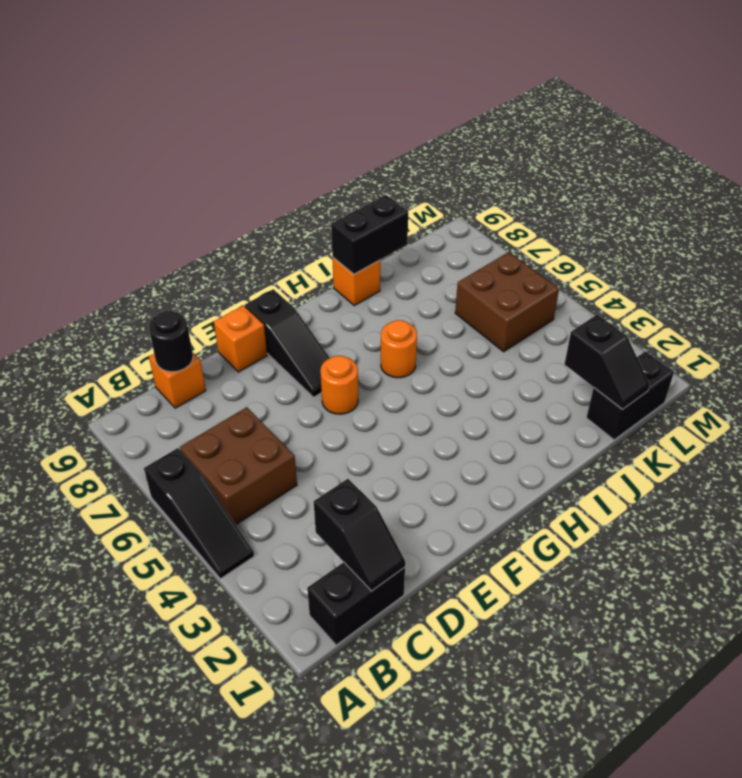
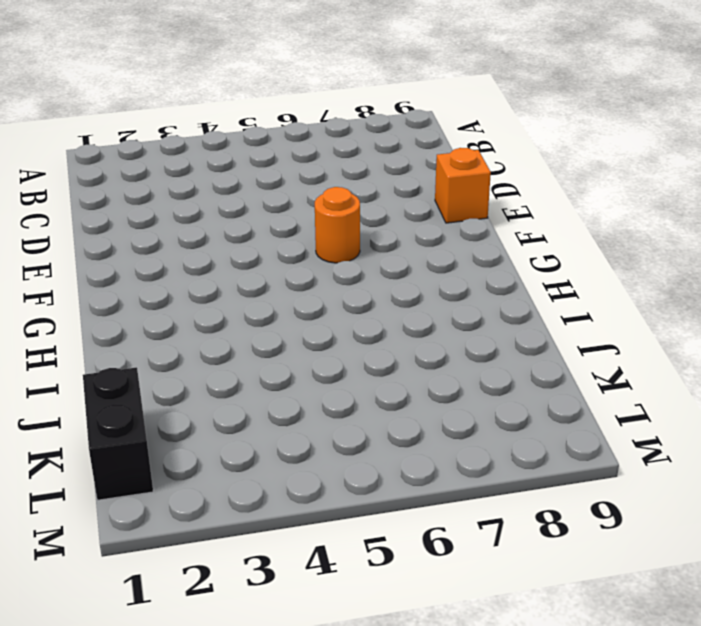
none -> black slope A4:A6 level 1 top 6
none -> black brick B1:C1 level 1
none -> brown brick B5:C6 level 1

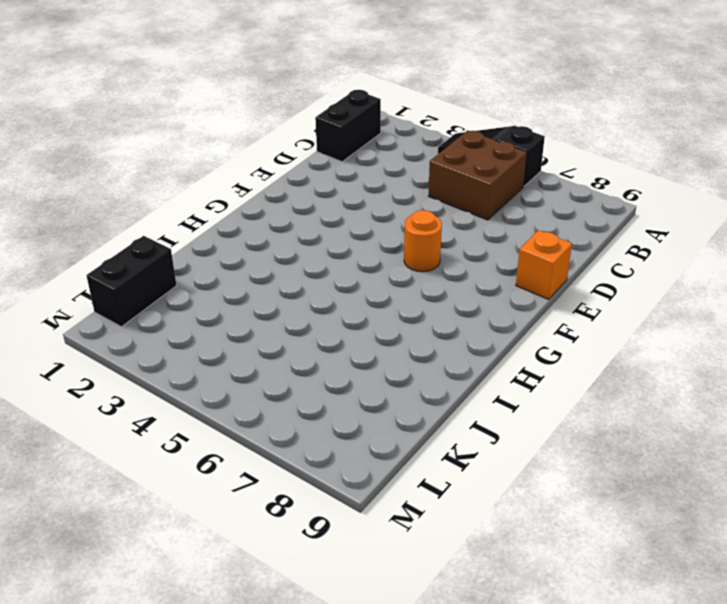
none -> orange brick C9 level 1
none -> black slope F7:F9 level 1 top 9
none -> orange round brick H6 level 1

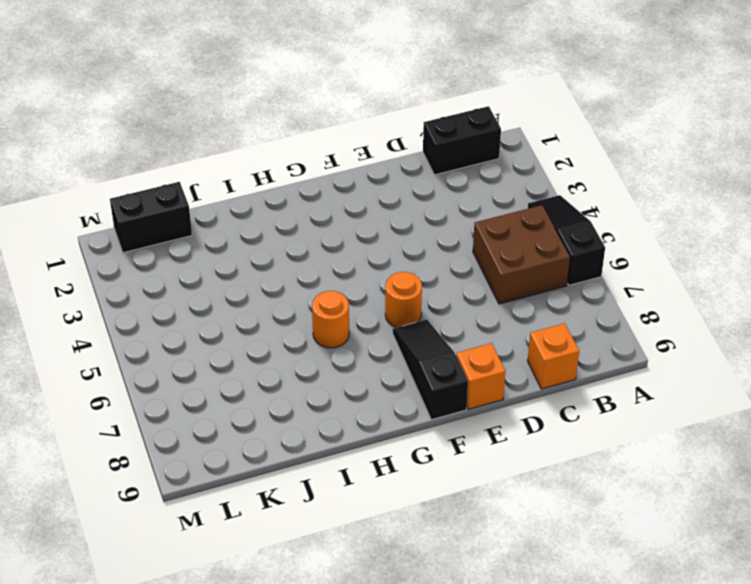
none -> orange brick I9 level 1
none -> brown brick K5:L6 level 1
none -> black slope C1:C2 level 2 top 2

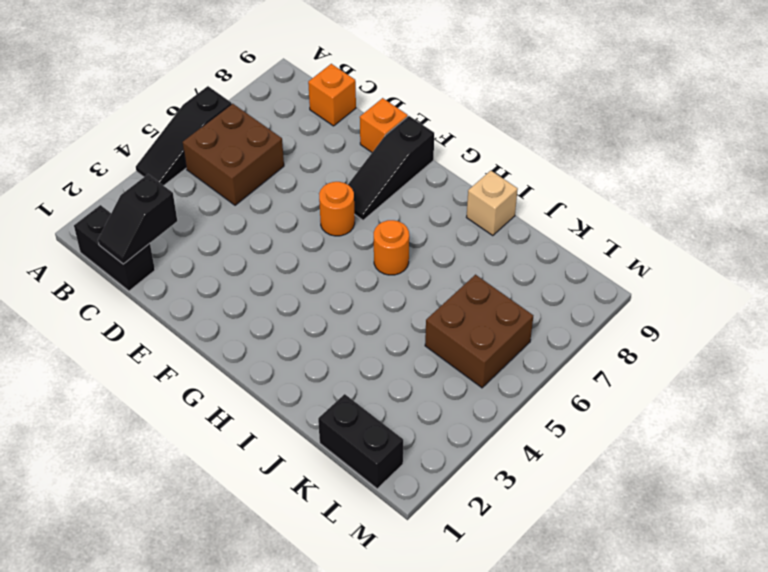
tan brick I9 level 1 -> orange brick I9 level 1
none -> black round brick C9 level 2
none -> black brick I9:J9 level 2
none -> black slope K1:K2 level 2 top 2

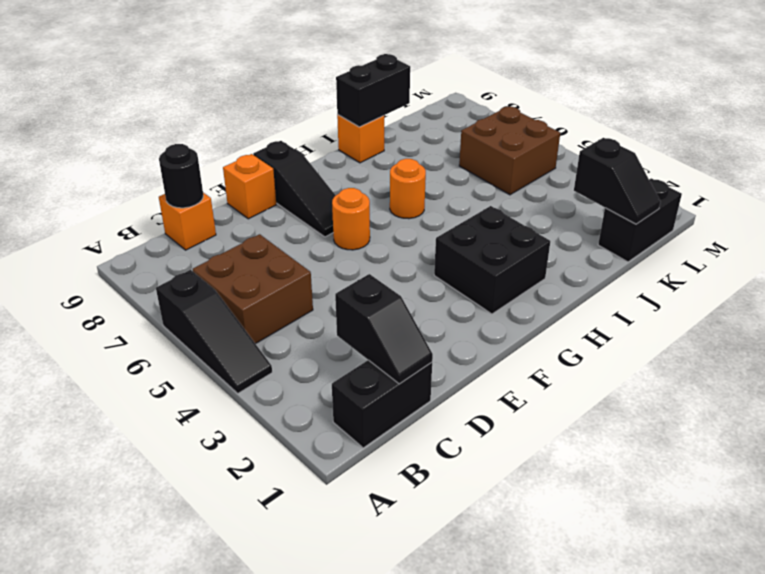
black brick G2:H3 level 1 -> none

